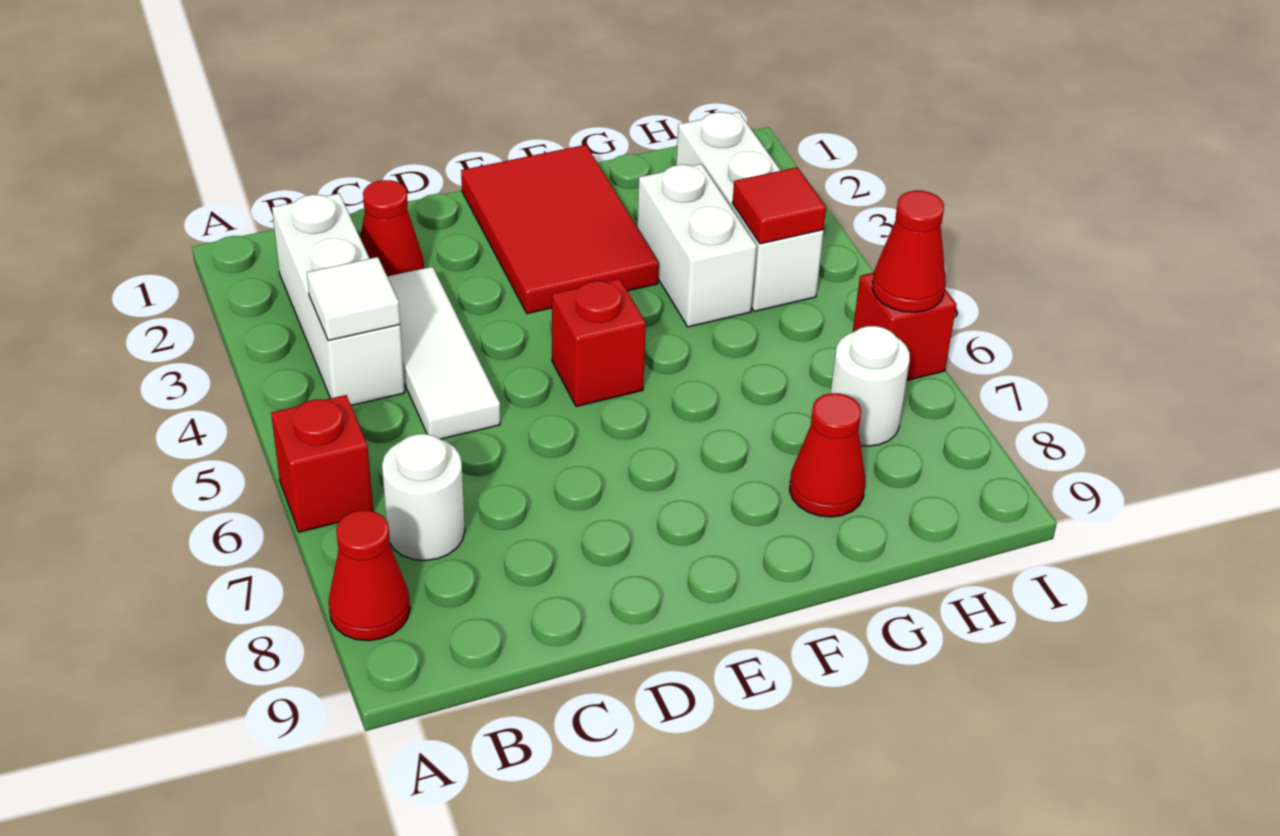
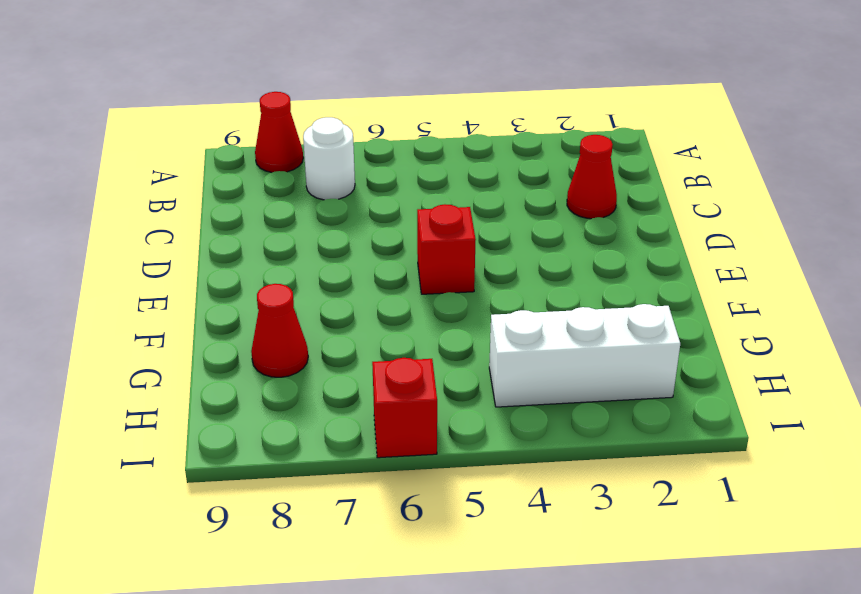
none -> red brick A6 level 1
none -> white brick B2:B4 level 1
none -> white tile C3:C5 level 1

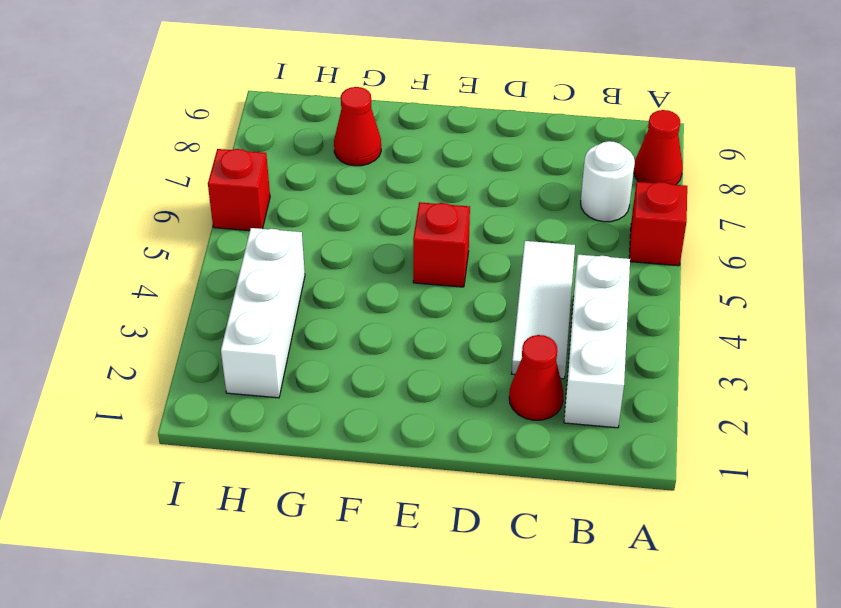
none -> red tile E1:F3 level 1
none -> white brick G3:G4 level 1
none -> white round brick H7 level 1

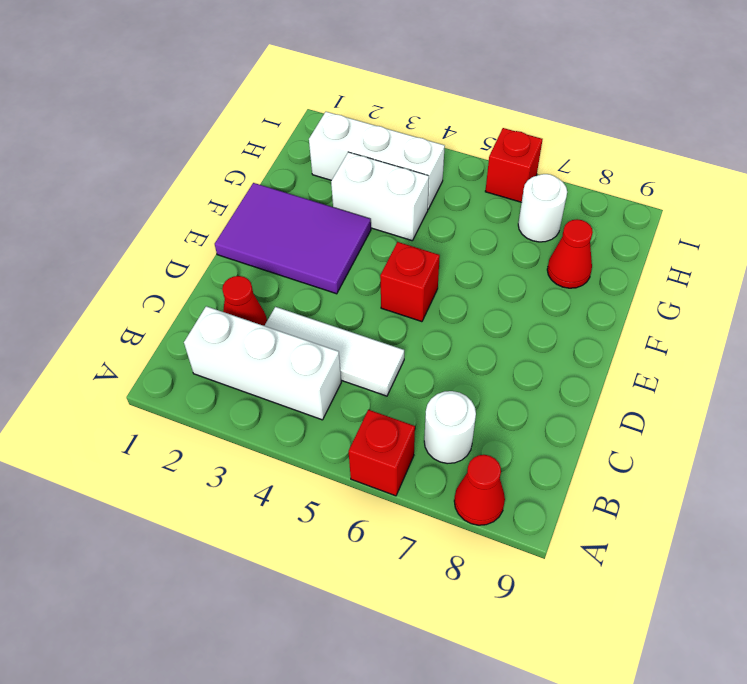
purple tile E1:F3 level 1 -> red tile E1:F3 level 1
none -> white tile B4 level 2
none -> red tile H4 level 2
none -> red cone I6 level 2

